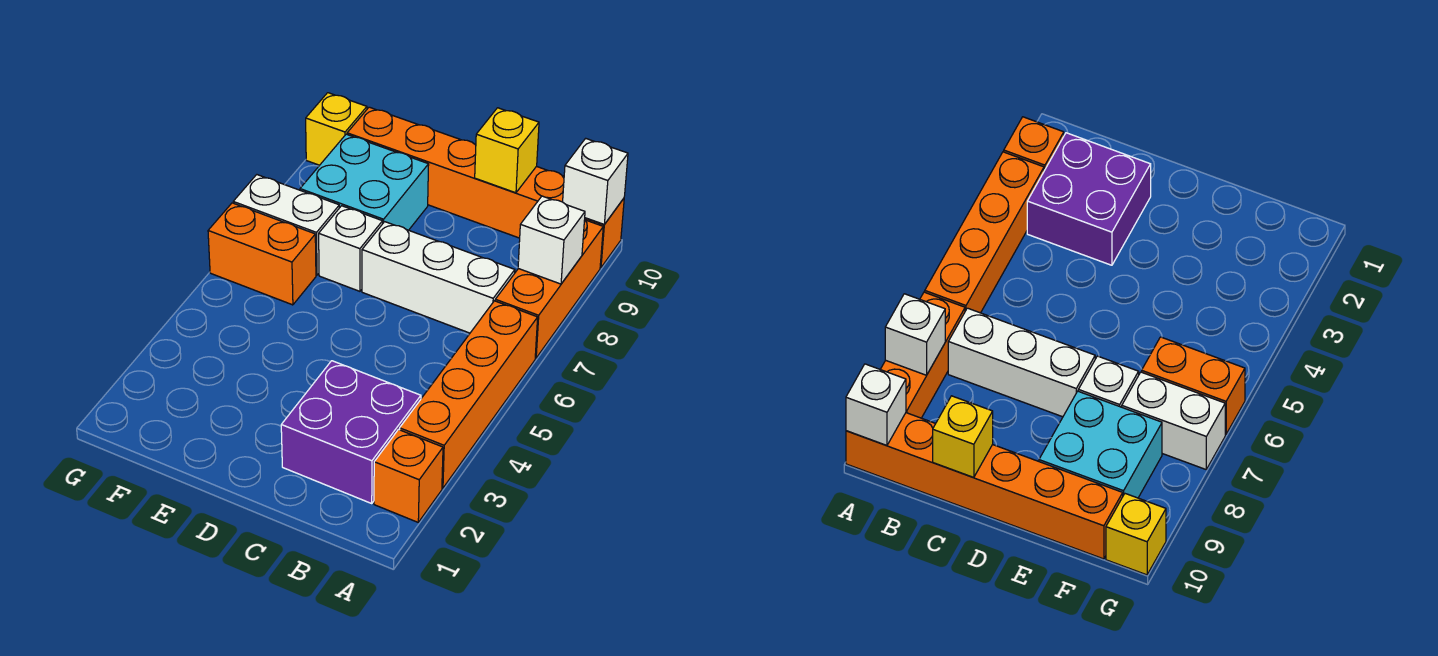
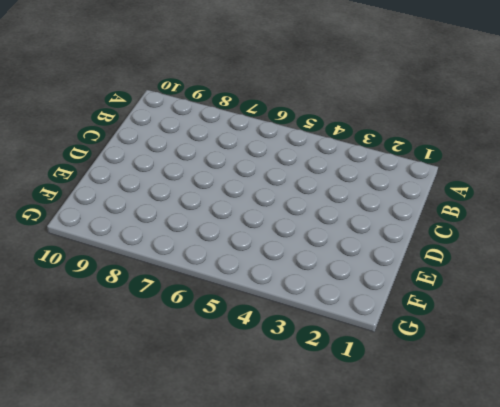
none -> orange brick A2 level 1
none -> orange brick A3:A6 level 1
none -> orange brick A7:A9 level 1

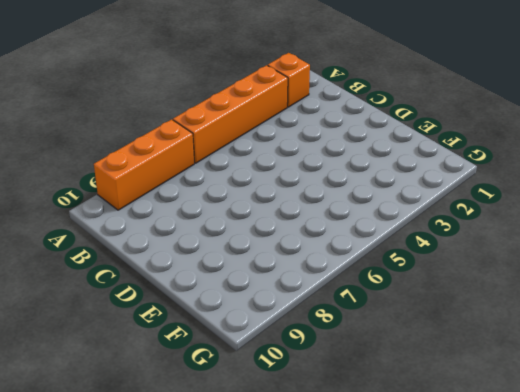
none -> orange brick A10:F10 level 1
none -> purple brick B2:C3 level 1
none -> white brick B7:D7 level 1

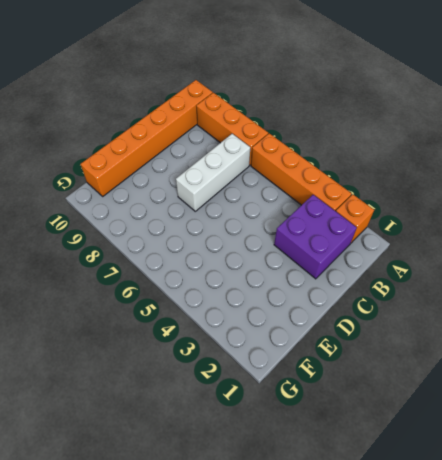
none -> white brick E7 level 1
none -> cyan brick E8:F9 level 1
none -> orange brick F6:G6 level 1

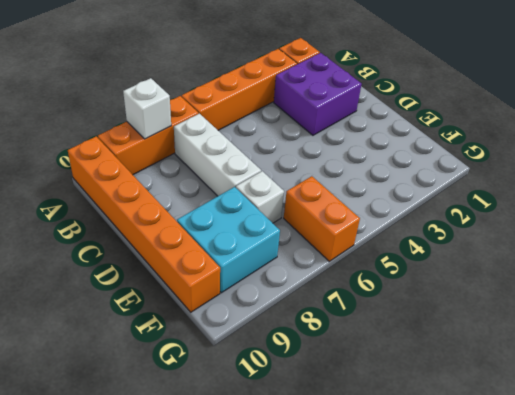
none -> white brick F7:G7 level 1
none -> yellow brick G10 level 1
none -> white brick A10 level 2

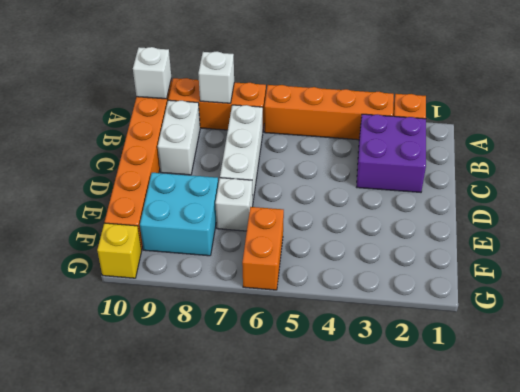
white brick B9:C9 level 1 -> white brick F7:G7 level 1
none -> yellow brick C10 level 2

